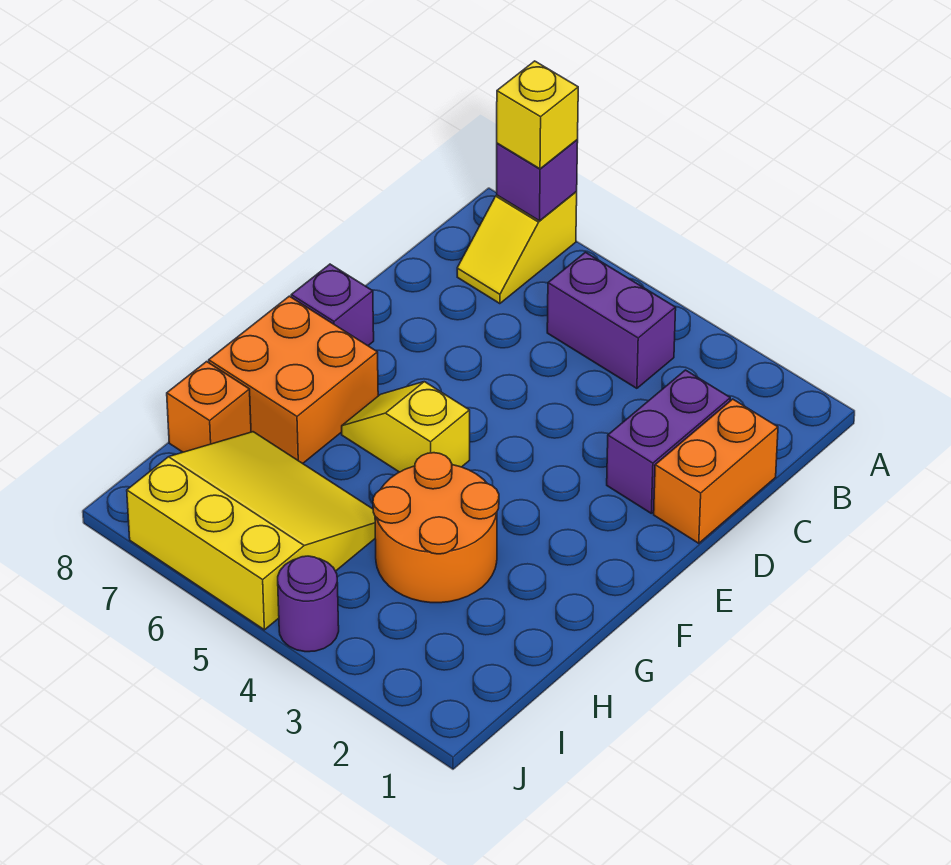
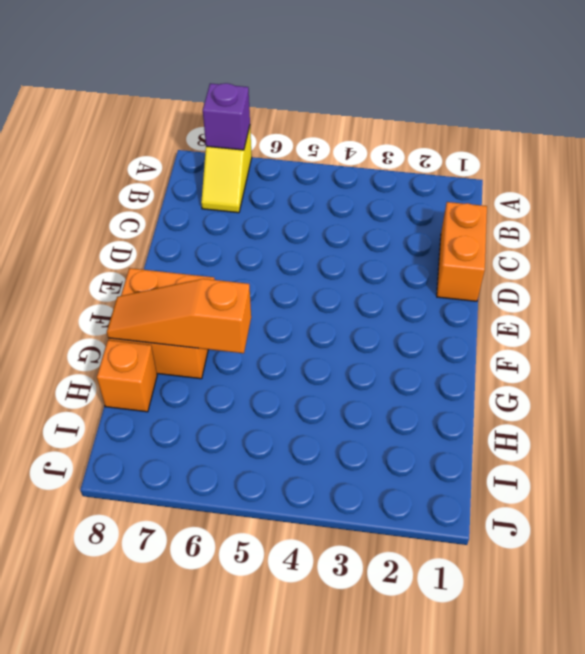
orange slope G6:G8 level 2 top 6 -> none
none -> purple brick B4:B5 level 1
none -> purple brick C2:D2 level 1
none -> purple brick E8 level 1

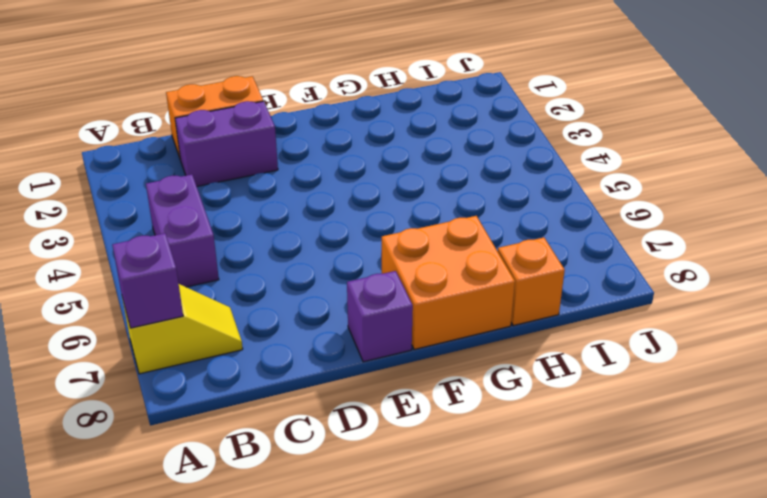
none -> yellow slope F5:F6 level 1 top 5
none -> orange round brick G3:H4 level 1
none -> yellow slope H5:J7 level 1 top J

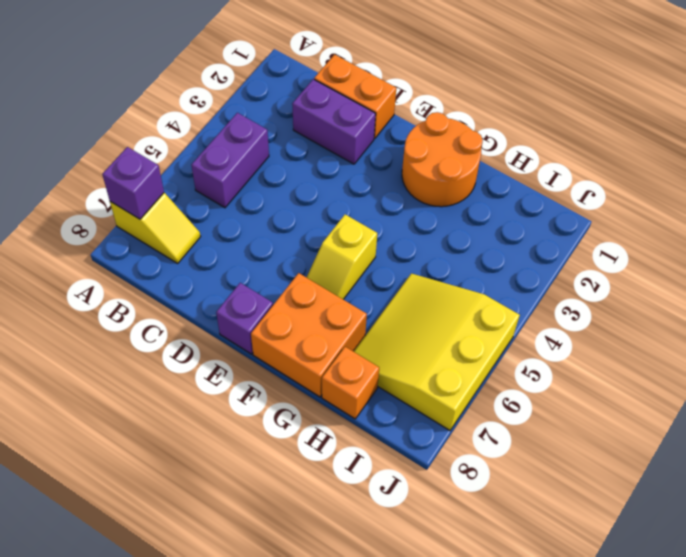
orange round brick F1:G2 level 1 -> orange round brick G3:H4 level 1
none -> purple round brick J4 level 1
none -> yellow brick A7 level 3

